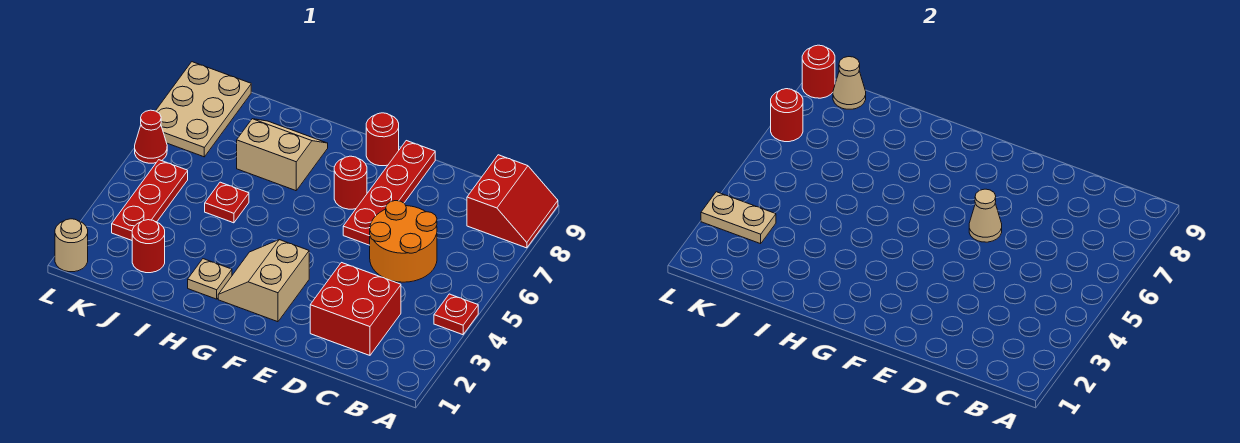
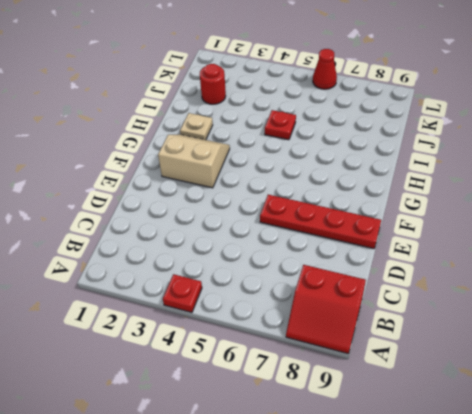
none -> red brick C2:D3 level 1
none -> orange round brick C5:D6 level 1
none -> red round brick F7 level 1

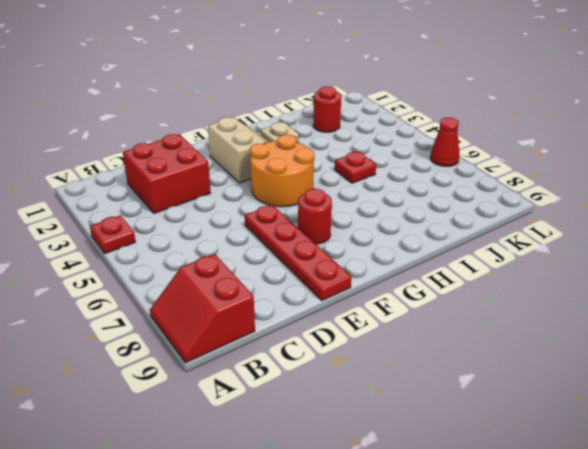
orange round brick F4:G5 level 1 -> orange round brick C5:D6 level 1
none -> red round brick F9 level 1
none -> tan slope H7:I8 level 1 top 7
none -> red plate K3:K5 level 1

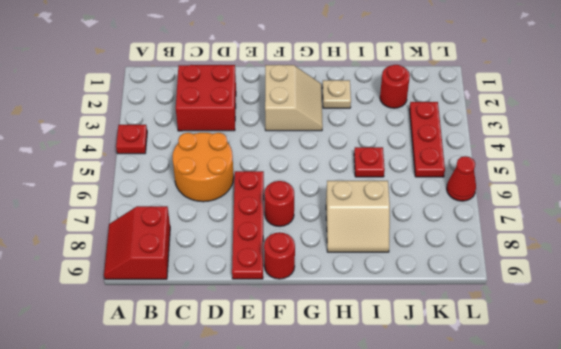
none -> tan plate K7:L9 level 1
none -> tan round brick L1 level 1
none -> tan cone E6 level 2

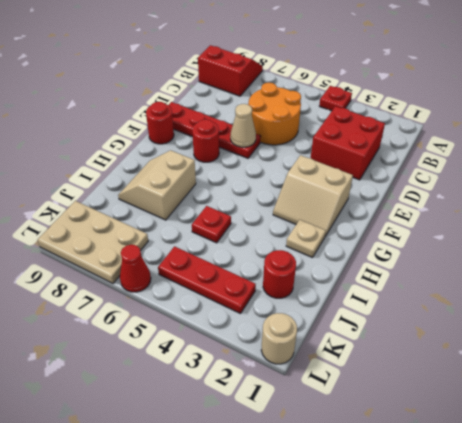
none -> tan plate K3:L3 level 2
none -> tan cone K9 level 2
none -> red round brick L7 level 2

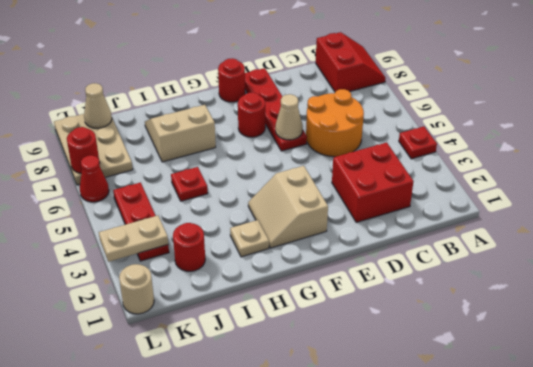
none -> red round brick L9 level 2

